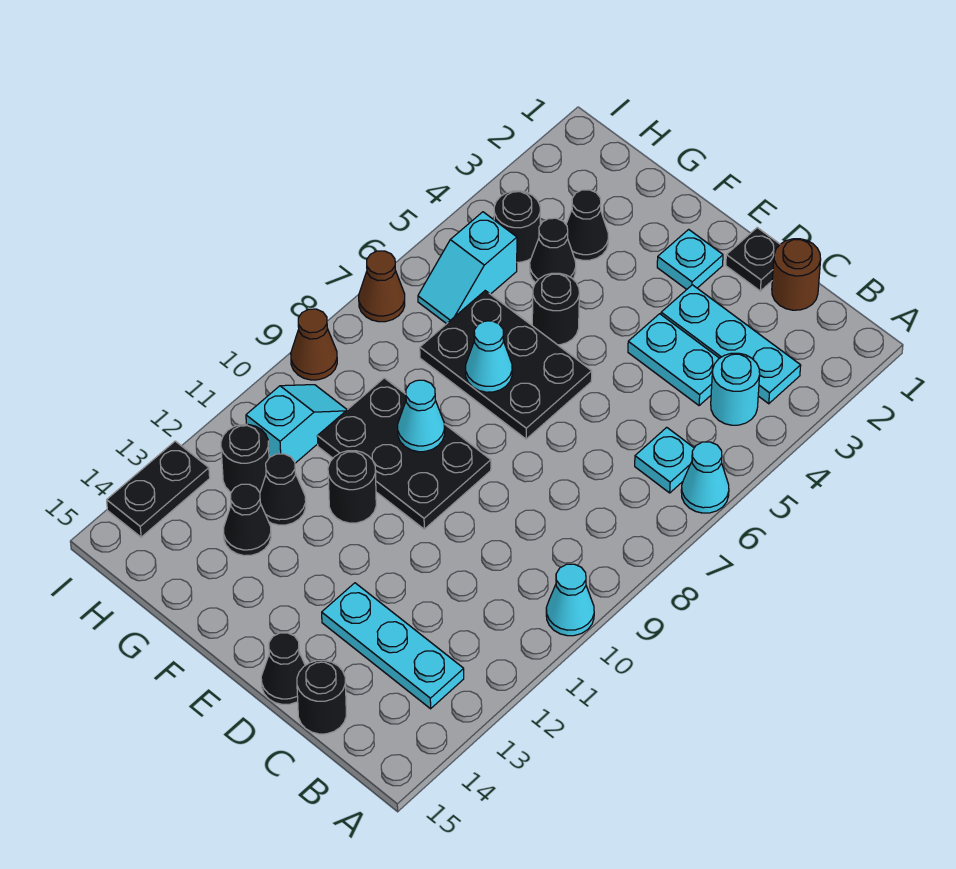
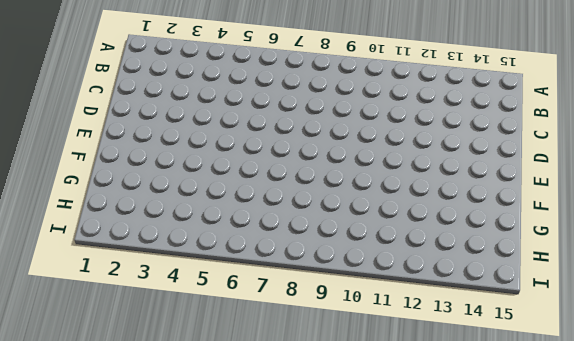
none -> cyan cone A6 level 1
none -> cyan cone A10 level 1
none -> cyan plate B3:D3 level 1

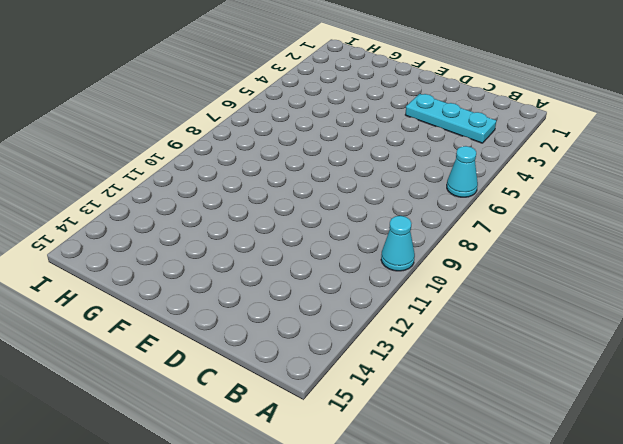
none -> cyan round brick B4 level 1
none -> cyan plate B6 level 1
none -> cyan plate B13:D13 level 1

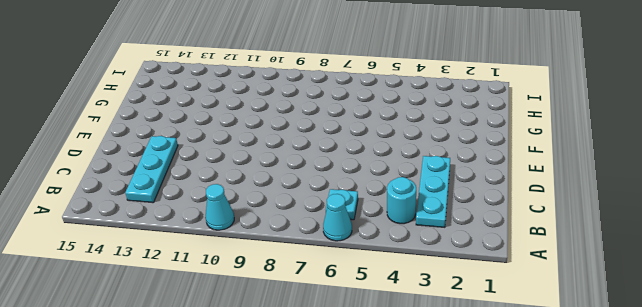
none -> brown round brick C1 level 1
none -> cyan plate C4:D4 level 1
none -> black round brick C15 level 1

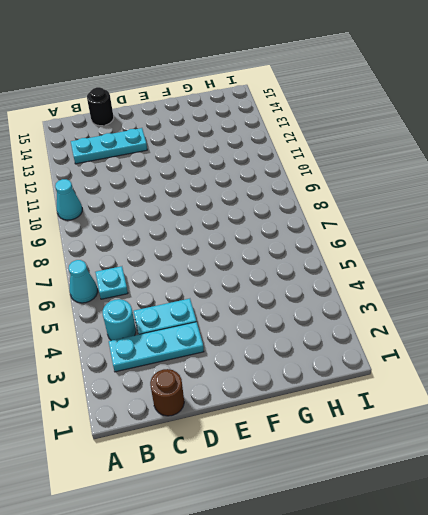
none -> black plate D1 level 1
none -> black cone D15 level 1
none -> cyan plate E2 level 1

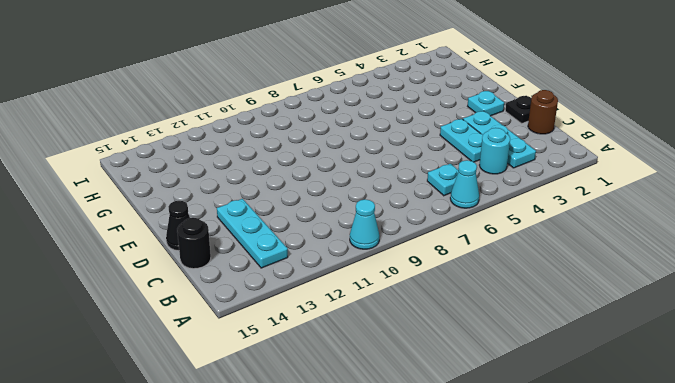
none -> black plate E6:G7 level 1
none -> black plate E9:G10 level 1
none -> black round brick F5 level 1

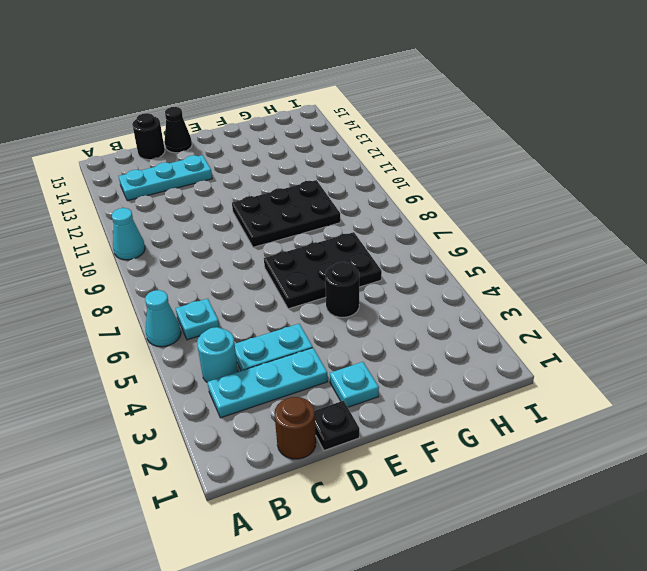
none -> black round brick F11 level 1
none -> black cone G3 level 1
none -> black cone G4 level 1

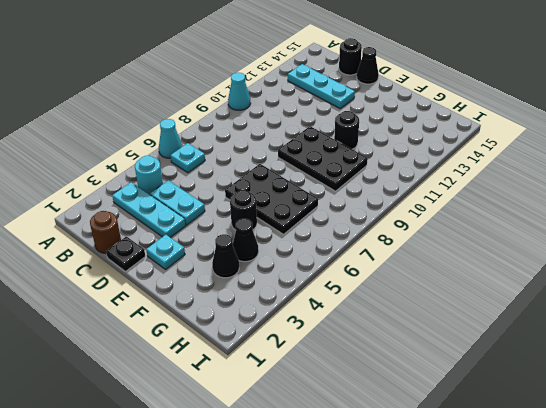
none -> black cone G12 level 1
none -> black cone G13 level 1
none -> black round brick H4 level 1

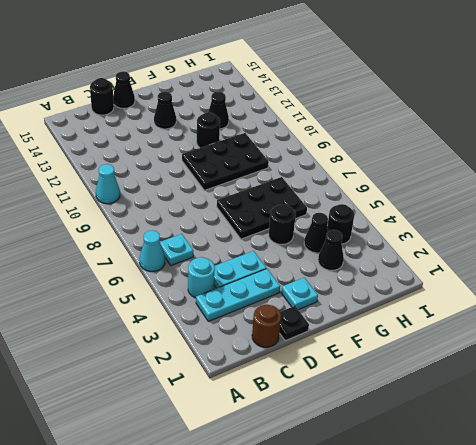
black cone E13 level 1 -> black cone G13 level 1
none -> cyan plate B13:D13 level 1
none -> cyan slope H5:H6 level 1 top 5
none -> cyan slope H10:H11 level 1 top 11

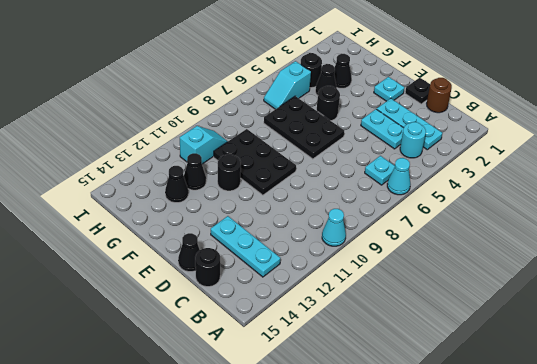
none -> black round brick H12 level 1
none -> brown cone I7 level 1
none -> brown cone I9 level 1

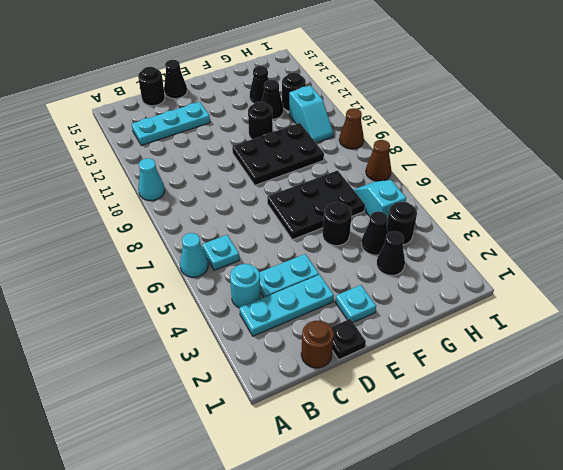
none -> black plate I13:I14 level 1
none -> cyan cone F7 level 2
none -> cyan cone F9 level 2

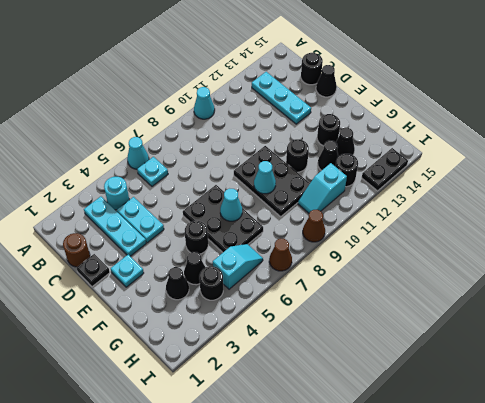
black round brick F13 level 1 -> none

